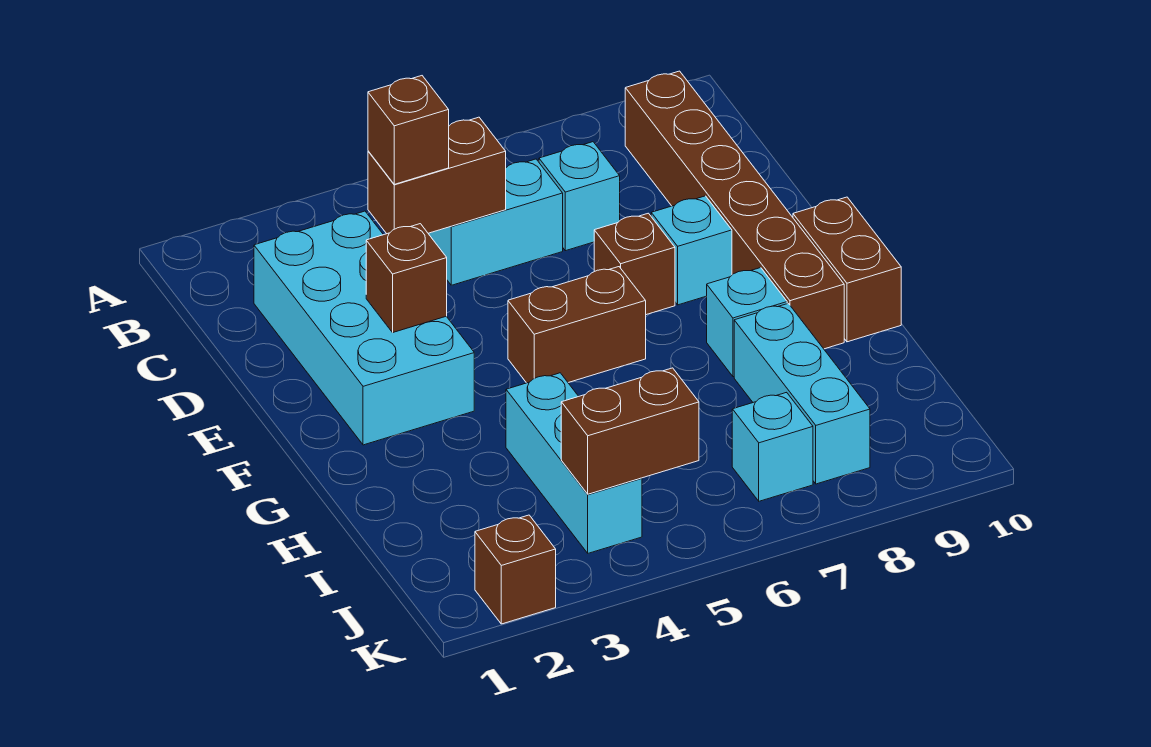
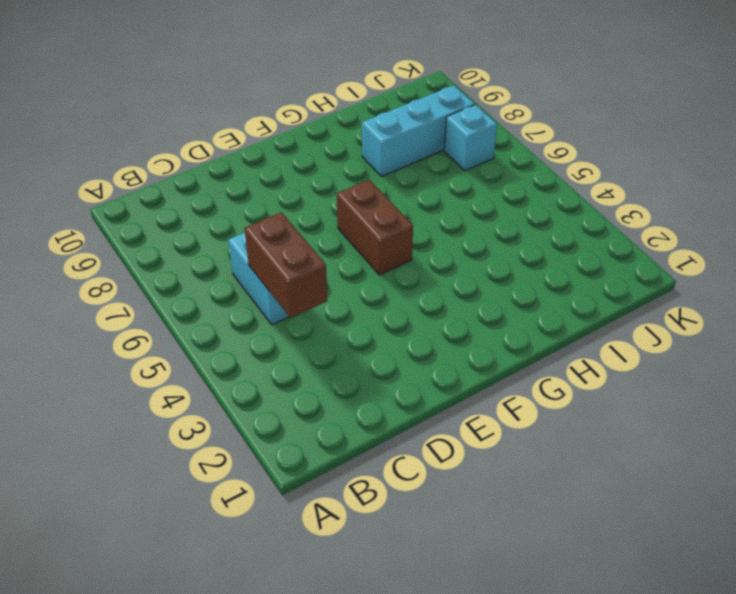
none -> brown brick B9:G9 level 1
none -> cyan brick C2:F3 level 1
none -> cyan brick C7 level 1

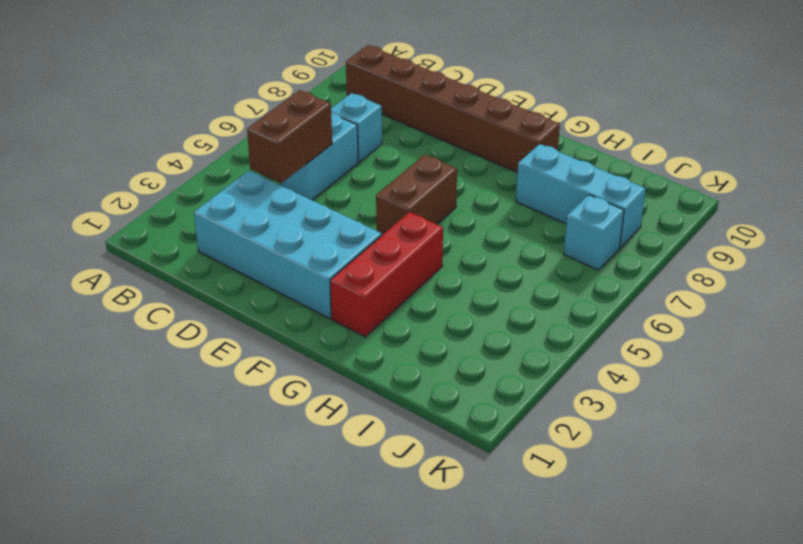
red brick G2:G4 level 1 -> none
none -> brown brick E7 level 1
none -> cyan brick E8 level 1
none -> brown brick F10:G10 level 1

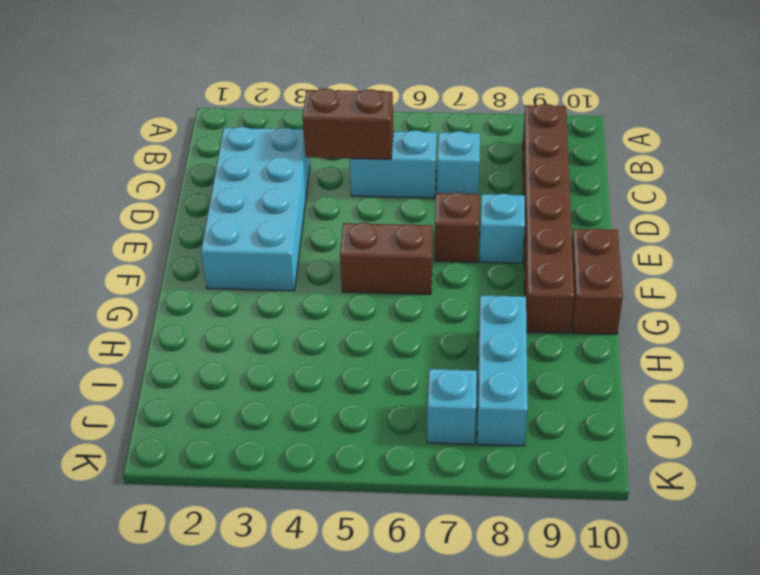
none -> cyan brick G8 level 1
none -> cyan brick H4:J4 level 1
none -> brown brick K2 level 1

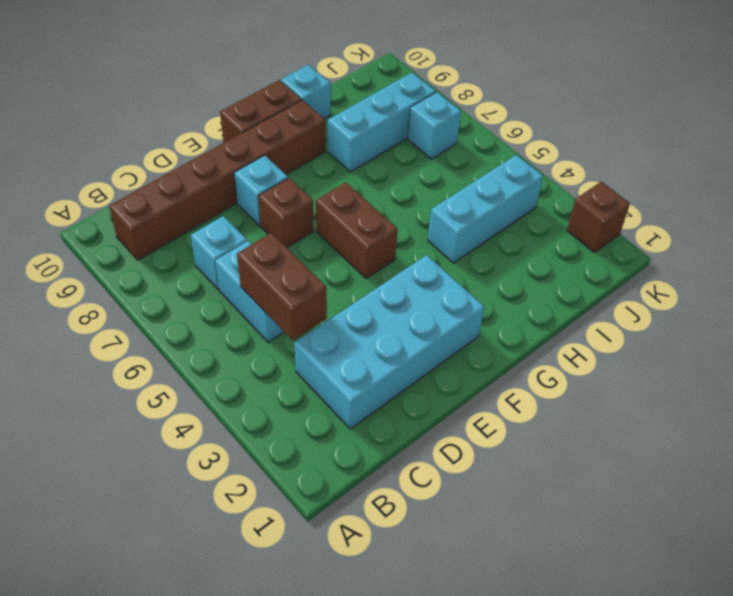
cyan brick H10 level 1 -> cyan brick G8 level 1
none -> brown brick E3 level 2
none -> brown brick J4:J5 level 2
none -> brown brick C4 level 3

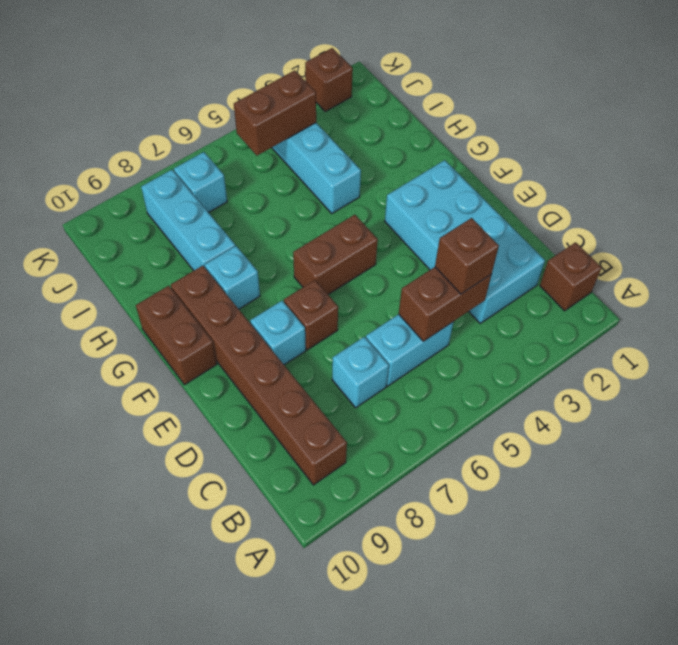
brown brick B1 level 1 -> brown brick E3 level 2

